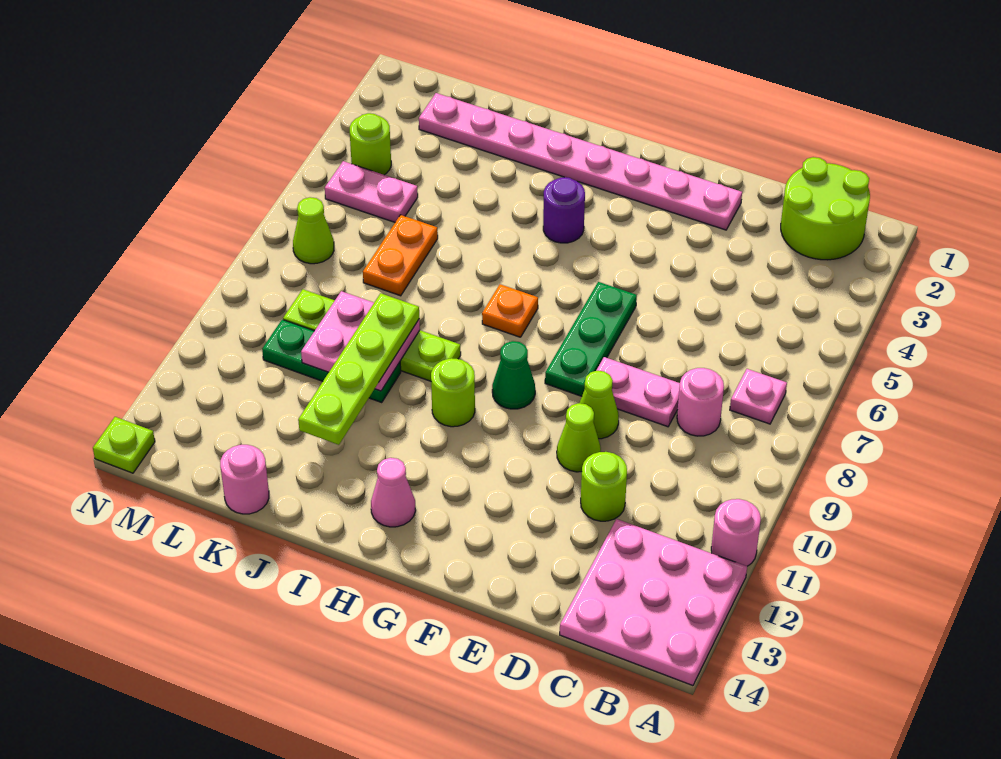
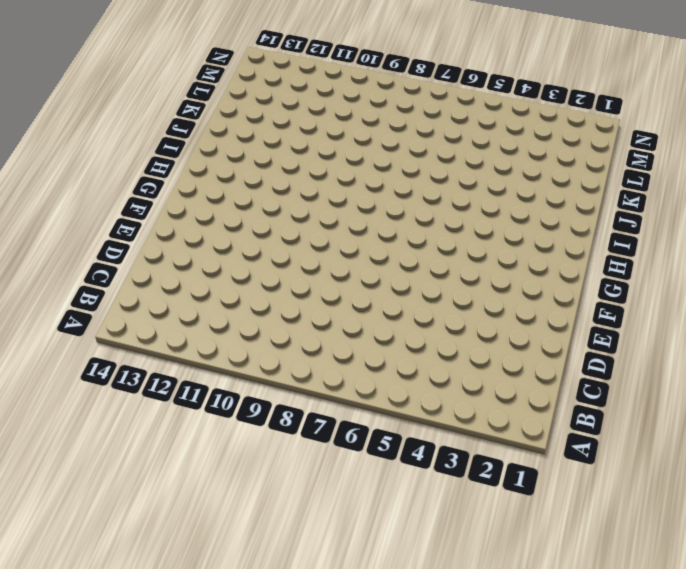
none -> pink round brick A11 level 1
none -> pink plate A12:C14 level 1
none -> lime round brick B1:C2 level 1

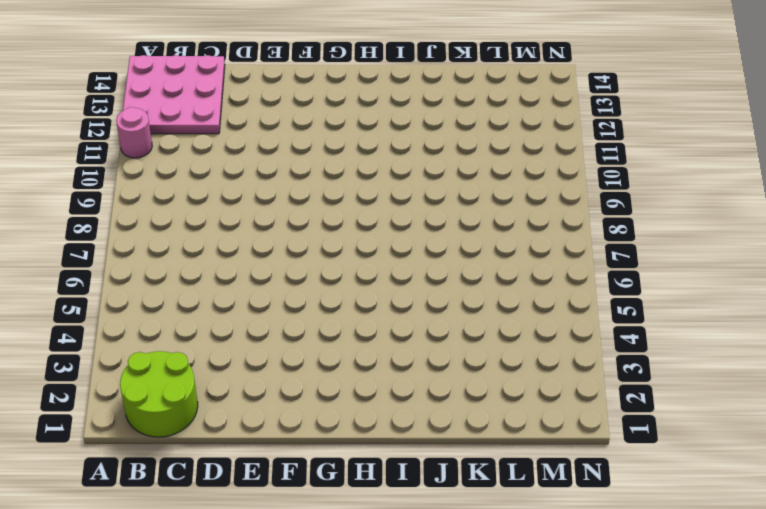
none -> pink plate B7 level 1
none -> pink round brick C8 level 1
none -> pink plate D8:E8 level 1

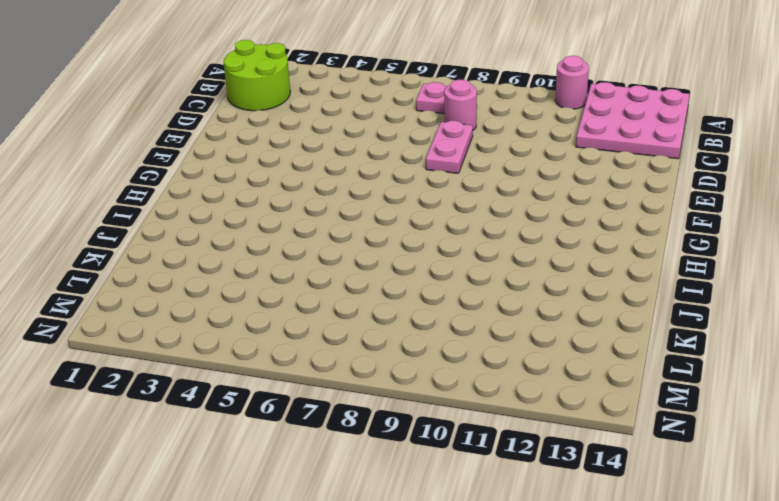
none -> lime round brick D11 level 1
none -> pink plate E2:L2 level 1
none -> lime cone E9 level 1

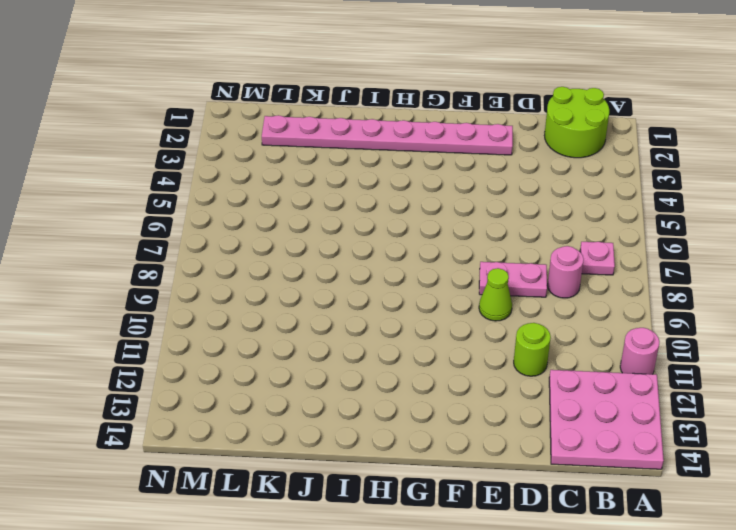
none -> lime cone E10 level 1
none -> green plate F6:F8 level 1
none -> green cone G9 level 1

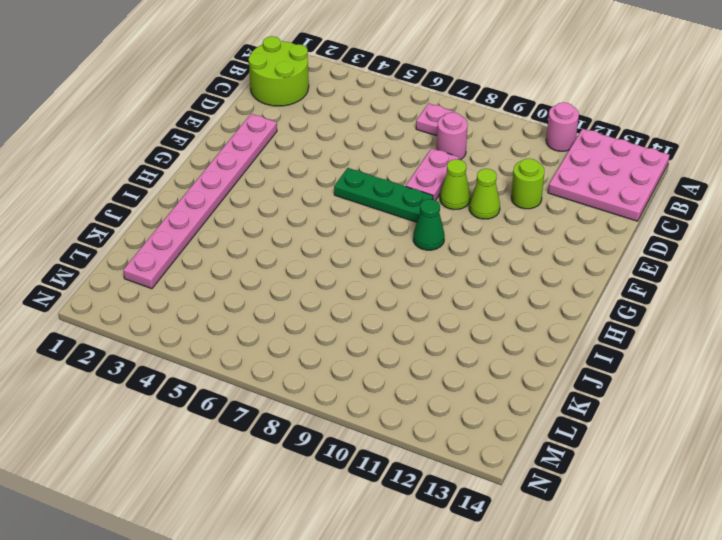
none -> purple round brick H4 level 1
none -> orange plate H7 level 1
none -> lime round brick H10 level 1

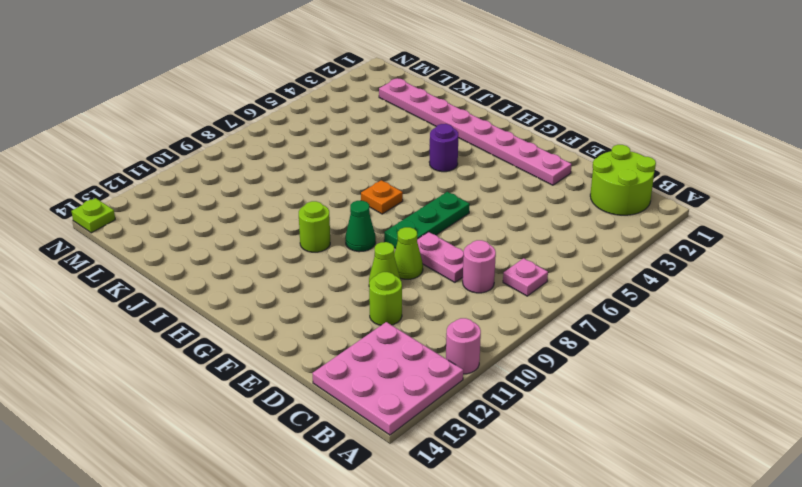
none -> pink cone H13 level 1
none -> lime plate I9:L9 level 1
none -> green plate J10:L10 level 1

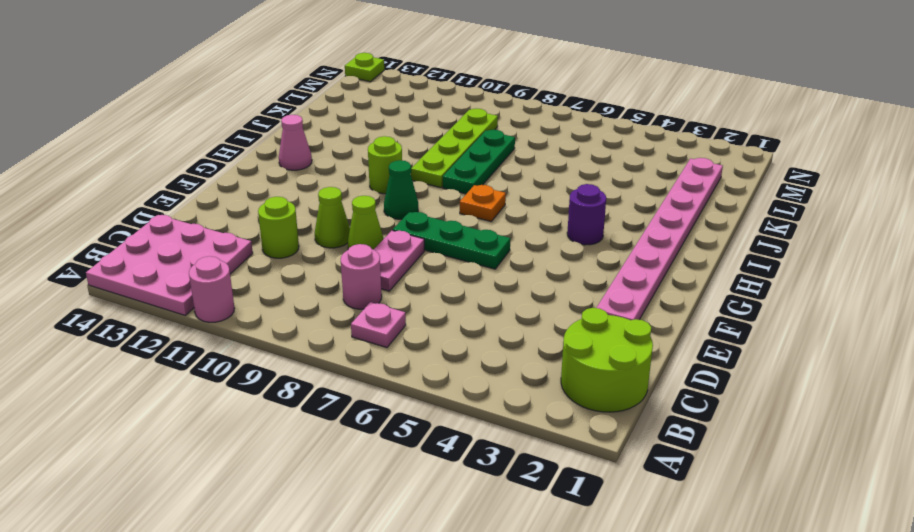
green plate I8:K8 level 1 -> green plate J10:L10 level 1
none -> orange plate K6:K7 level 1
none -> pink round brick K14 level 1
none -> pink plate L5:M5 level 1

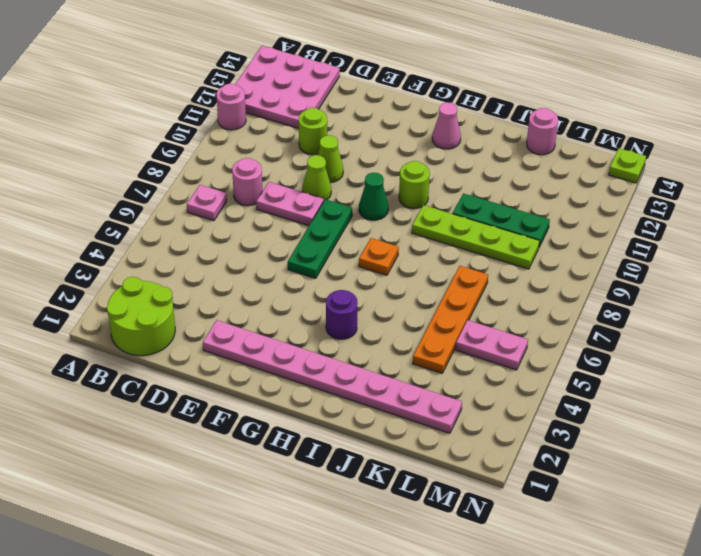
orange plate K4:K7 level 1 -> orange plate K6:K7 level 1
none -> lime round brick M4 level 1
none -> lime cone M7 level 1
none -> pink plate J9:K10 level 2

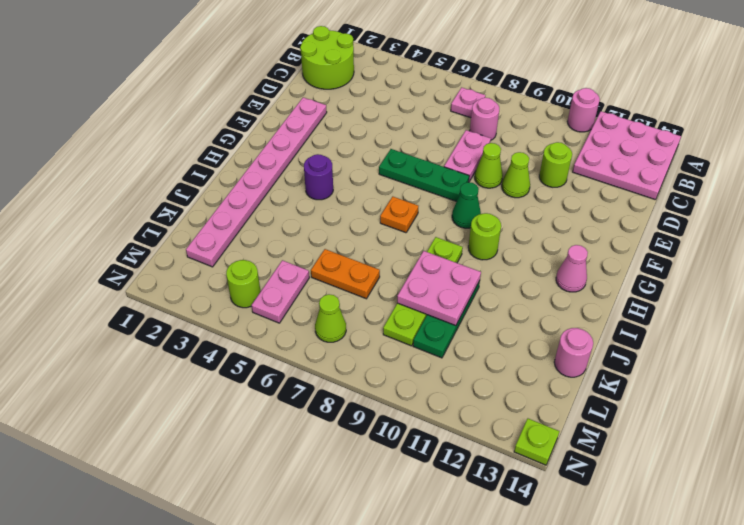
none -> lime plate J9:J12 level 3

